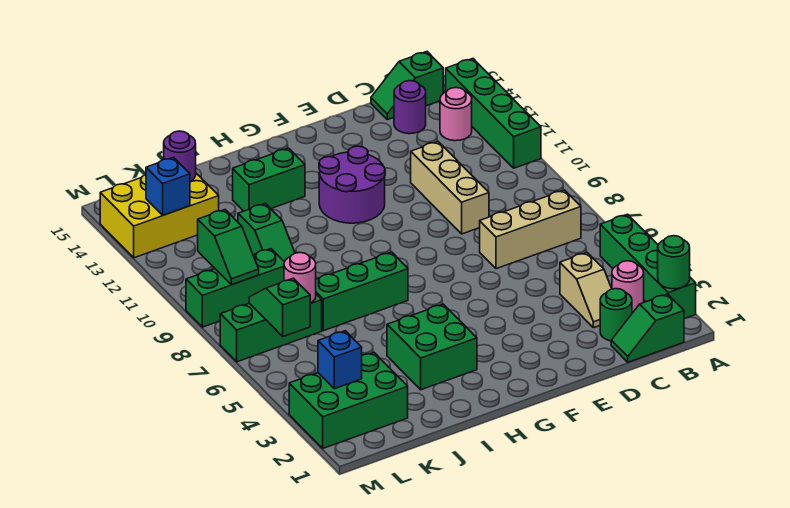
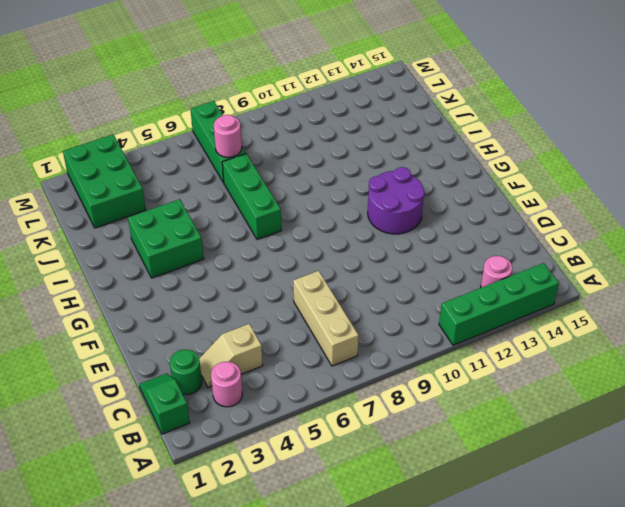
none -> green brick A2:A5 level 1
none -> green slope B15:C15 level 1 top B
none -> purple round brick C14 level 1

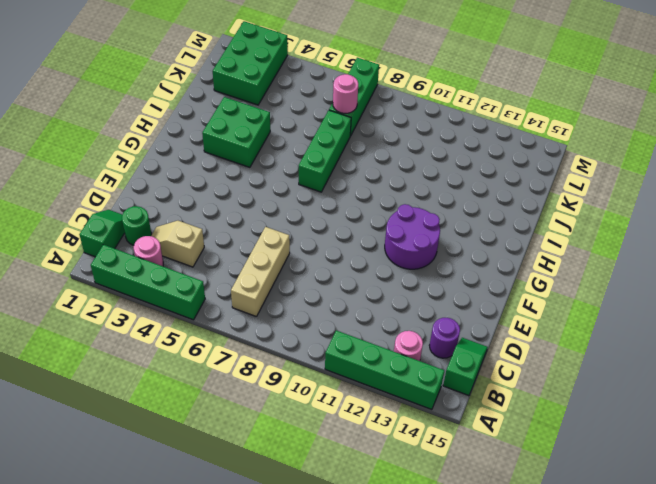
none -> tan brick D9:D11 level 1
none -> green brick H13:I13 level 1
none -> green slope J10:J11 level 1 top 11

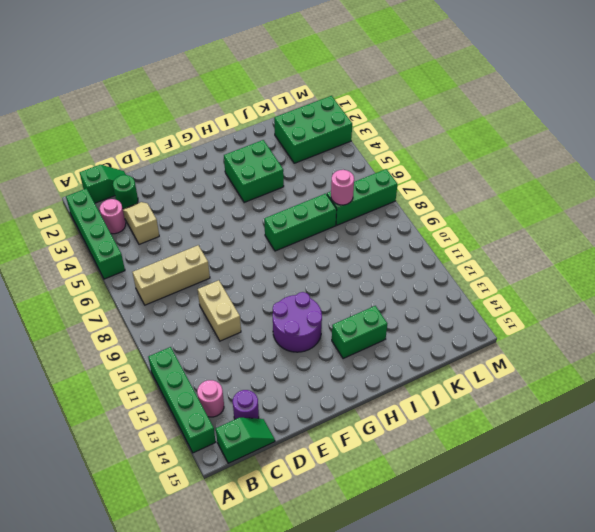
tan brick D9:D10 level 1 -> tan brick D9:D11 level 1
none -> green slope J10:J11 level 1 top 11
none -> green brick K9:M9 level 1
none -> yellow brick K13:M14 level 1

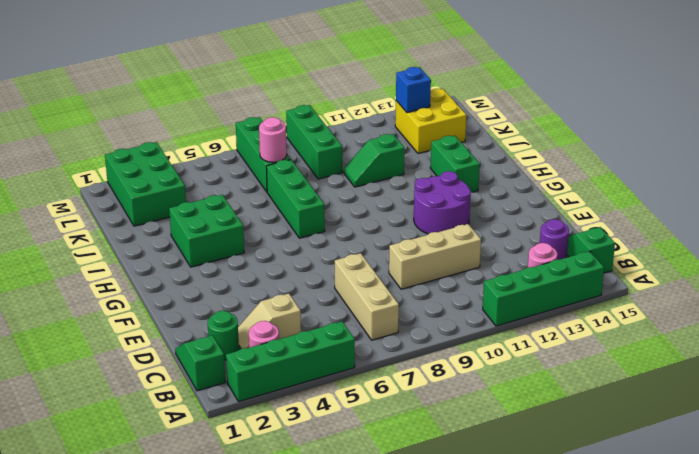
yellow brick K13:L14 level 1 -> yellow brick K13:M14 level 1
none -> green round brick A2 level 2
none -> purple round brick K14 level 2
none -> blue brick L3 level 2

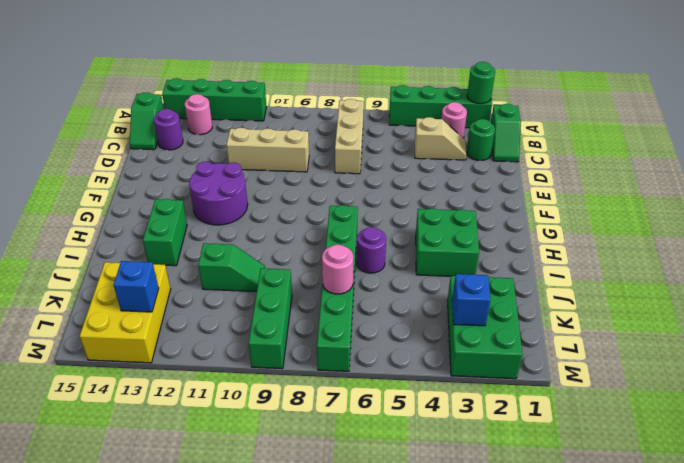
purple round brick I6 level 1 -> purple round brick K14 level 2
none -> green slope L6:L7 level 2 top 6
none -> green slope L9:L10 level 2 top 10

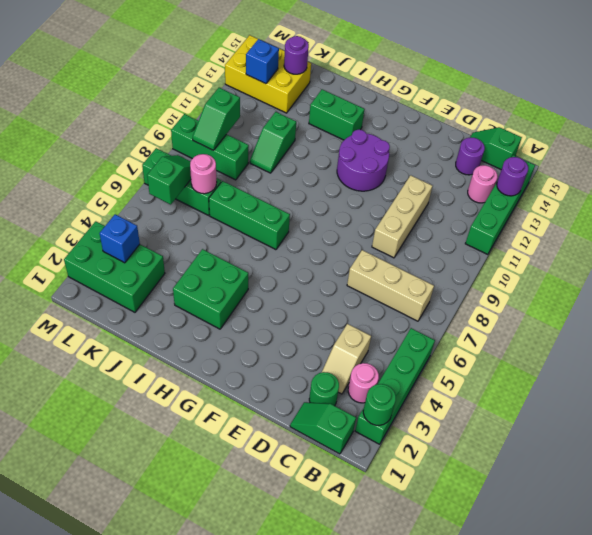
purple round brick A13 level 2 -> none

